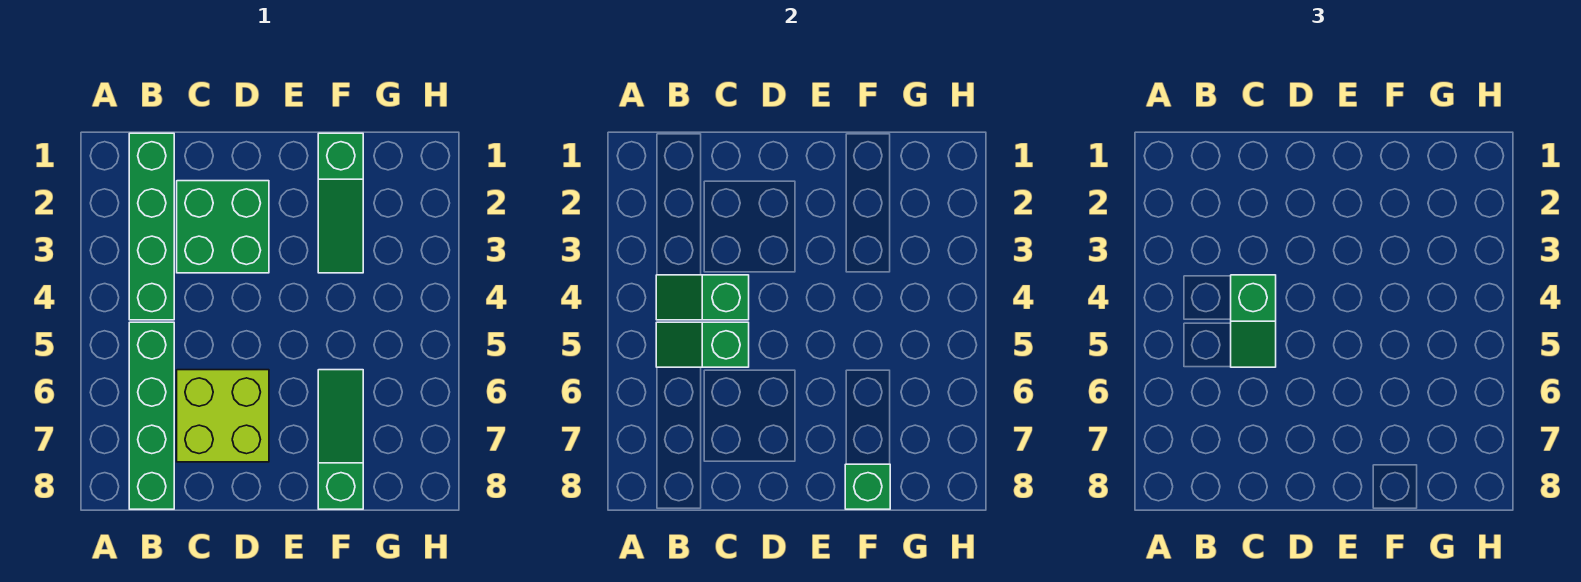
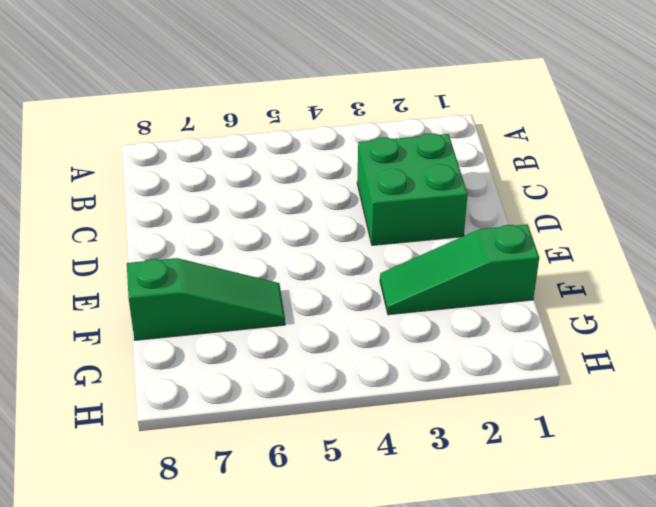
none -> green brick B1:B4 level 1
none -> green brick B5:B8 level 1

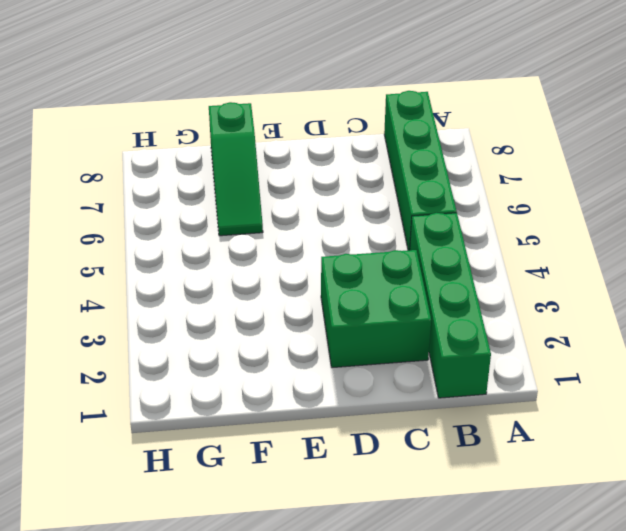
none -> lime brick C6:D7 level 1
none -> green slope F1:F3 level 1 top 1

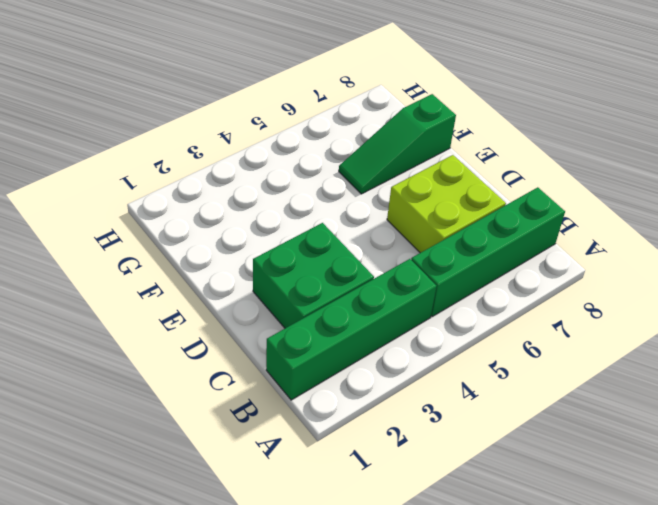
none -> green slope F1:F3 level 1 top 1
none -> green slope B4:C4 level 2 top C

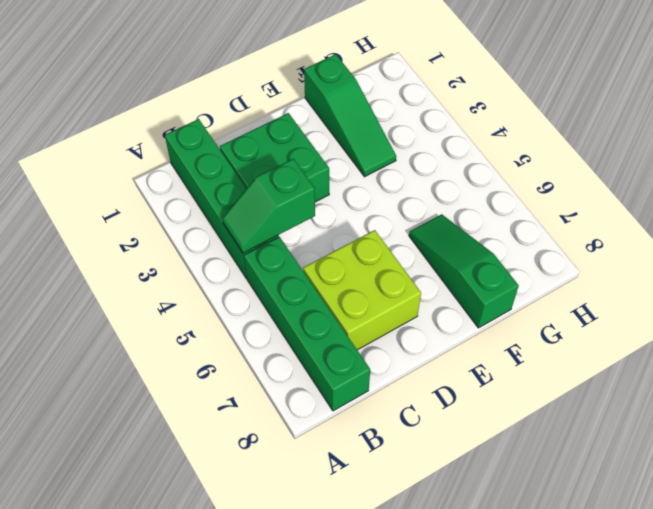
none -> green slope B5:C5 level 2 top C
none -> green brick F8 level 2

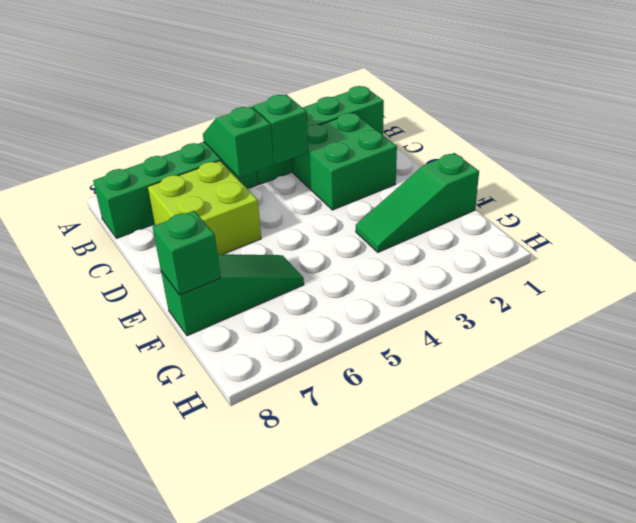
none -> green slope C4:C5 level 3 top 4

